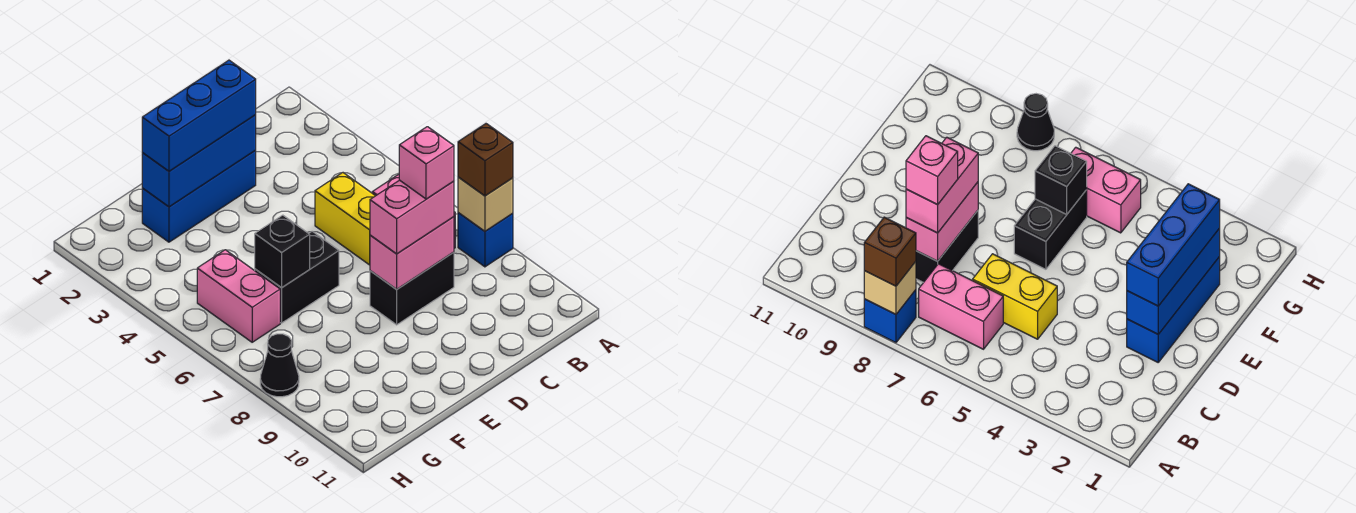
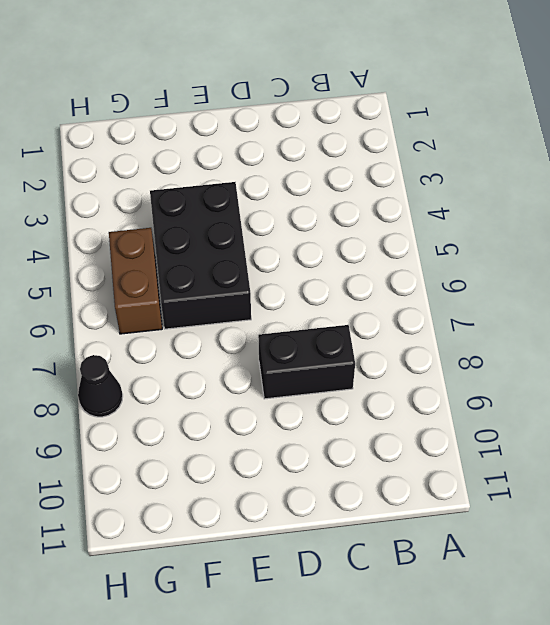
black brick E4:F6 level 1 -> black brick E6:F6 level 1
brown brick G5:G6 level 1 -> pink brick G5:G6 level 1
none -> blue brick A8 level 1
none -> pink brick B6:B7 level 1
none -> yellow brick C5:C6 level 1

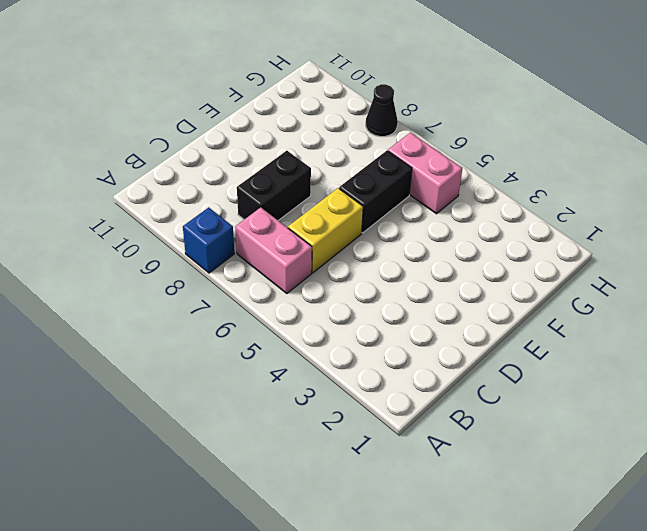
yellow brick C6:D6 level 1 -> yellow brick C5:C6 level 1
none -> blue brick D2:F2 level 1
none -> tan brick A8 level 2
none -> pink brick C8:D8 level 2

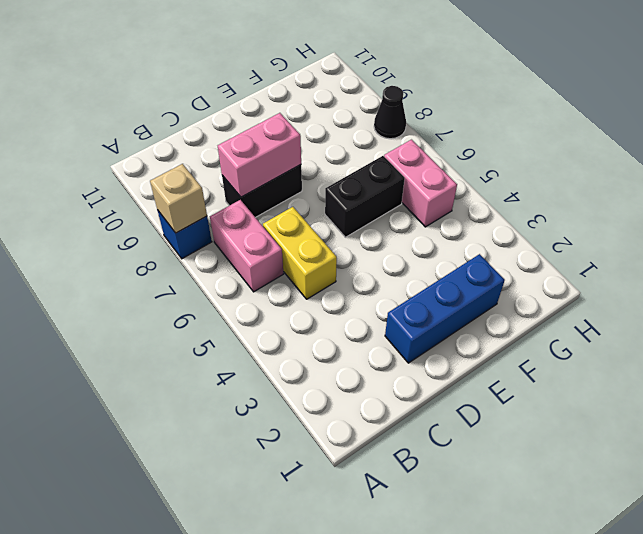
none -> blue brick D2:F2 level 2
none -> black brick F6 level 2
none -> brown brick A8 level 3

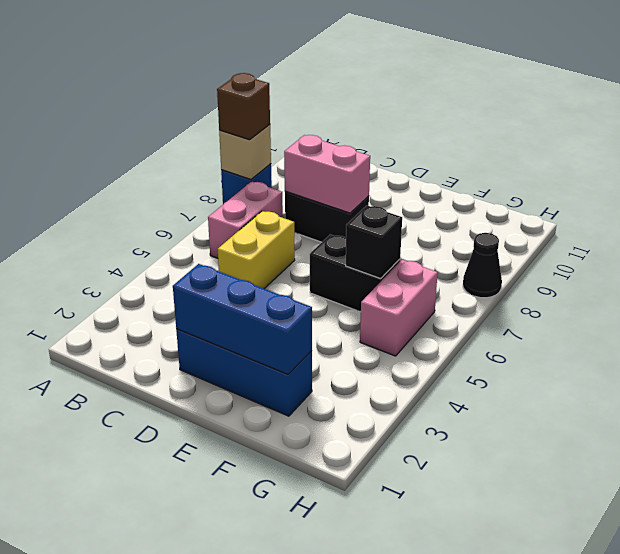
none -> pink brick C8:D8 level 3
none -> blue brick D2:F2 level 3
none -> pink brick C8 level 4

